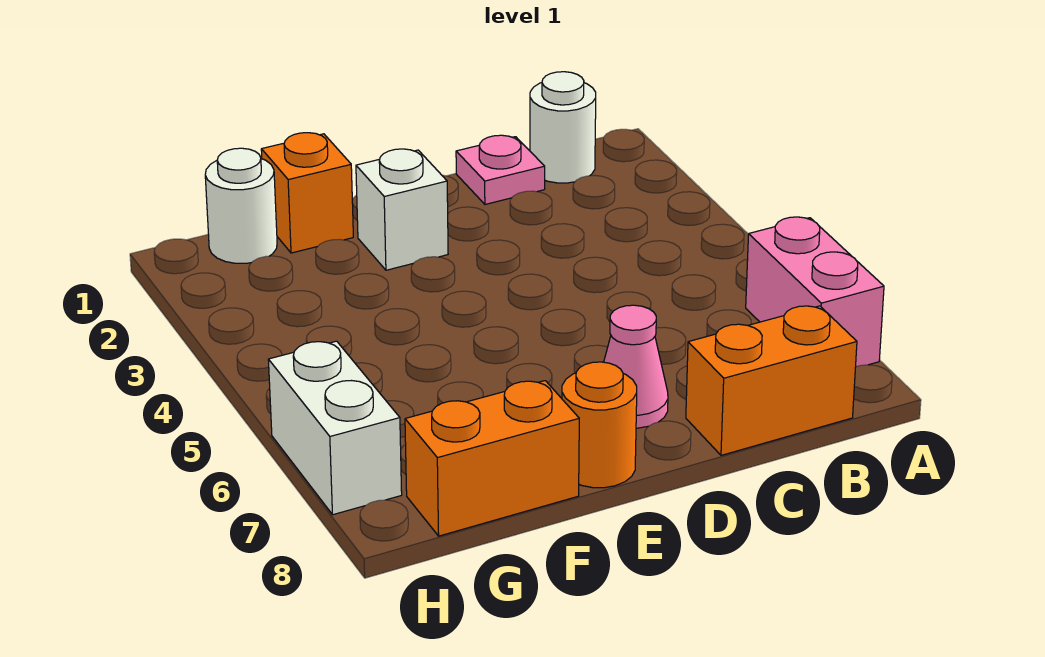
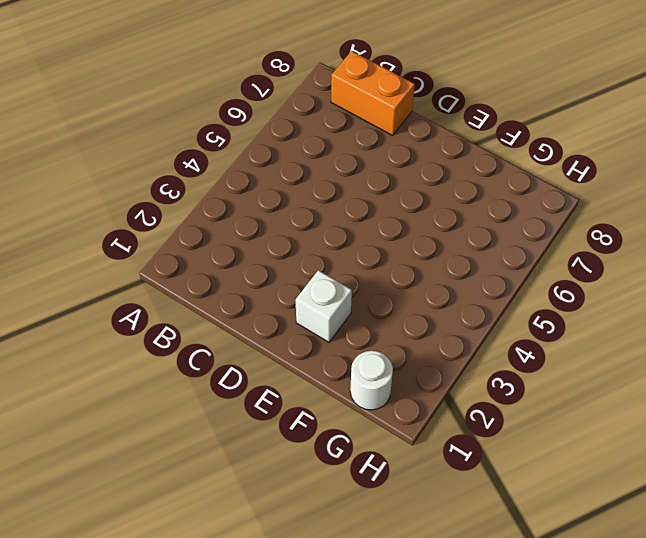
none -> pink brick A6:A7 level 1
none -> white round brick B1 level 1

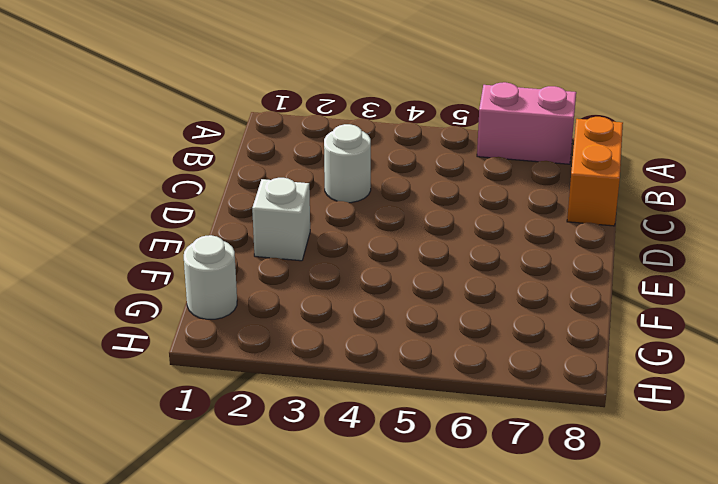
white round brick C3 level 1 -> white round brick B1 level 1
none -> pink plate C1 level 1
none -> pink cone D7 level 1

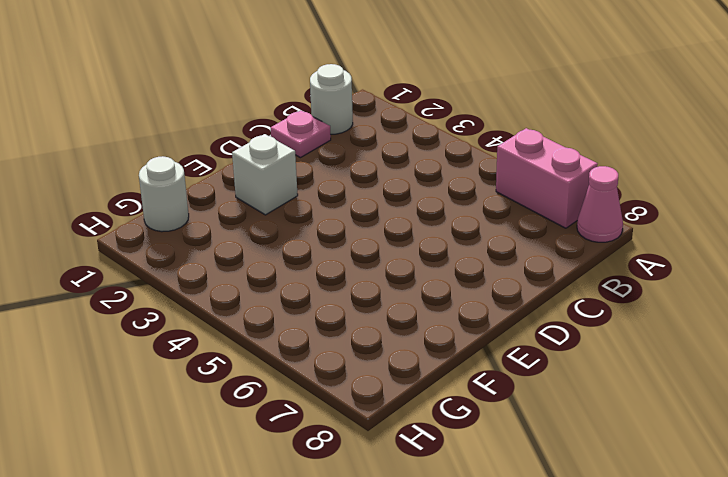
pink cone A8 level 1 -> pink cone D7 level 1
none -> orange brick B8:C8 level 1
none -> orange round brick E8 level 1

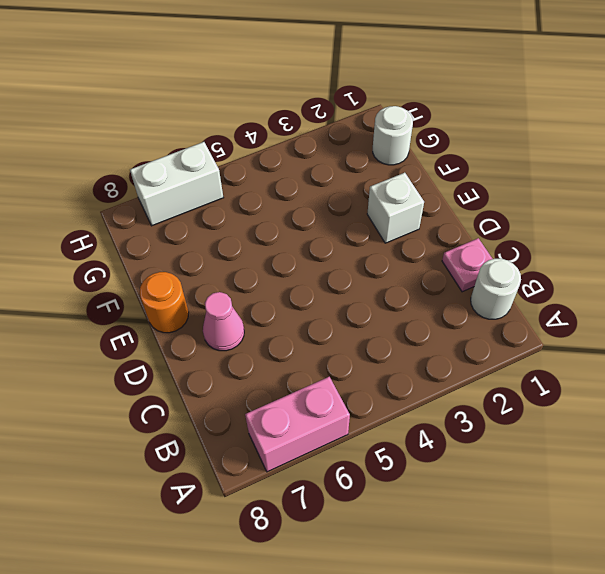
none -> orange brick B8:C8 level 1
none -> orange brick F1 level 1

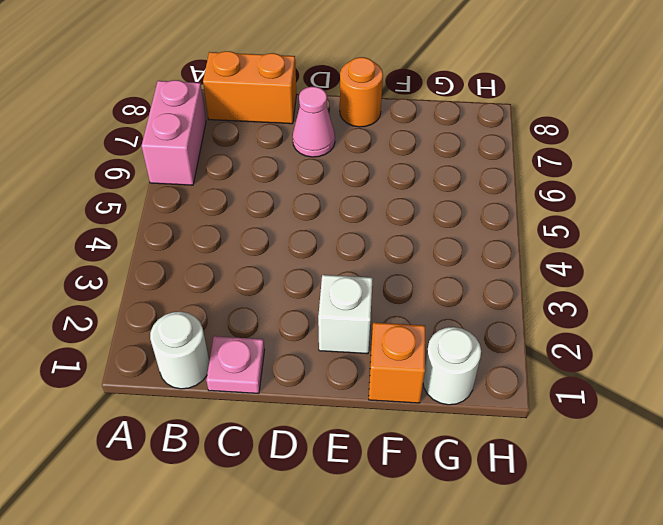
none -> orange brick F8:G8 level 1
none -> white brick H6:H7 level 1

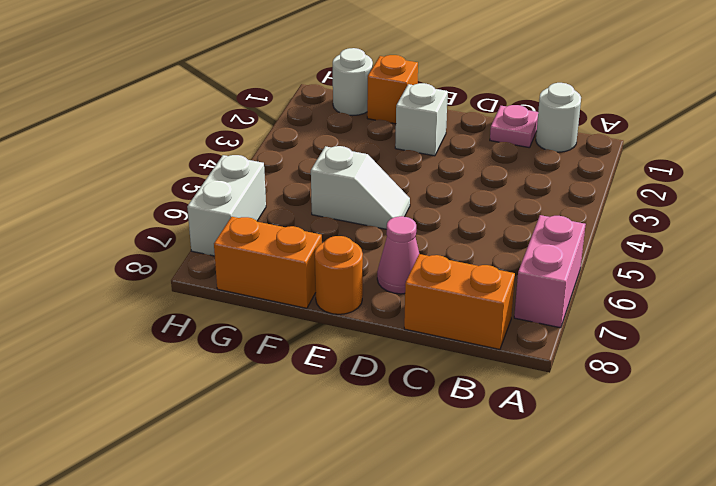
white slope E5:F5 level 1 top F -> none

